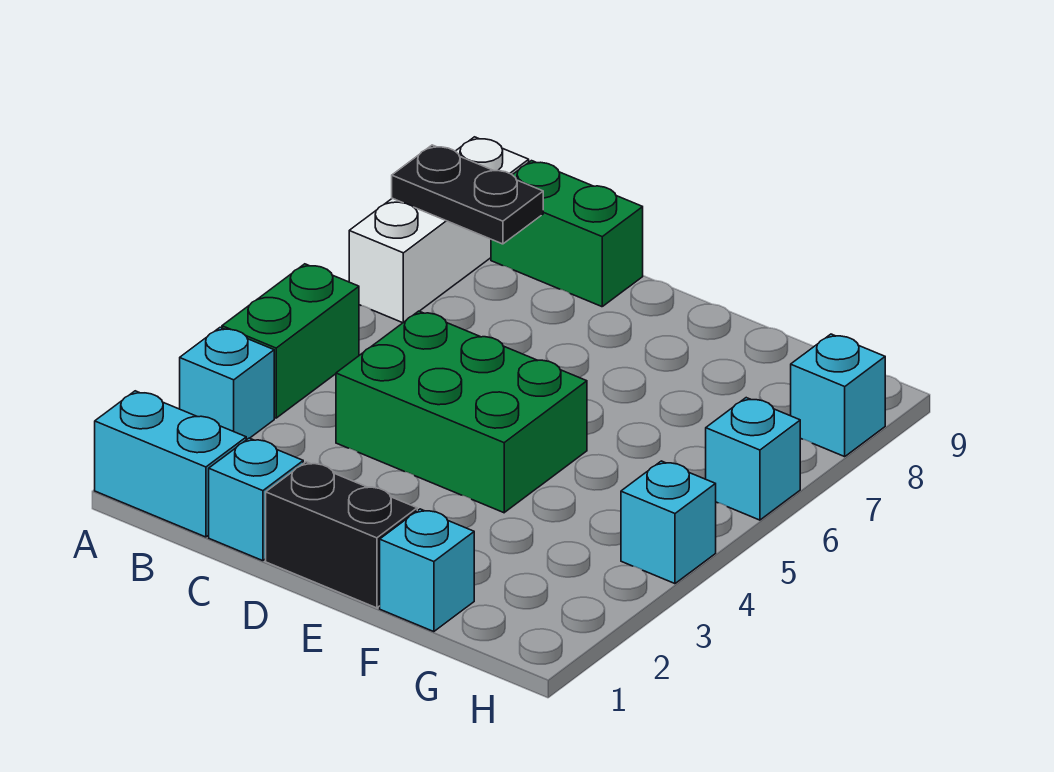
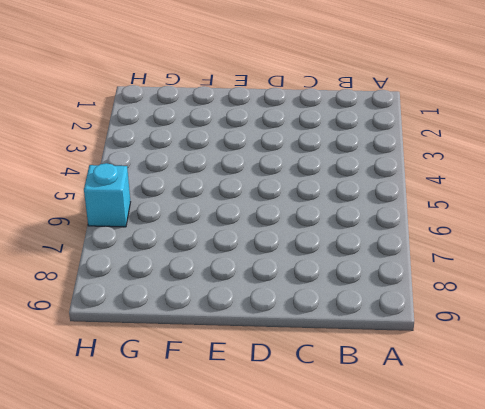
none -> cyan brick A1:B1 level 1
none -> cyan brick A3 level 1
none -> green brick A4:A5 level 1

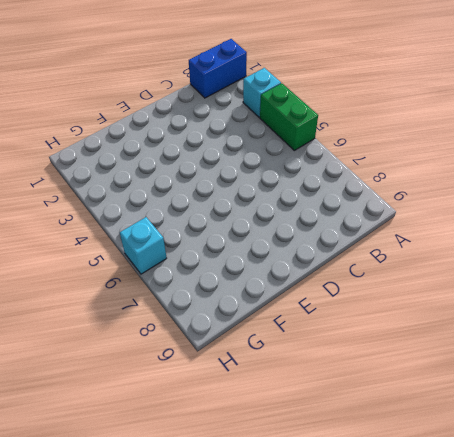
blue brick A1:B1 level 1 -> cyan brick A1:B1 level 1
none -> white brick A7:A9 level 1
none -> green brick B9:C9 level 1
none -> cyan brick C1 level 1

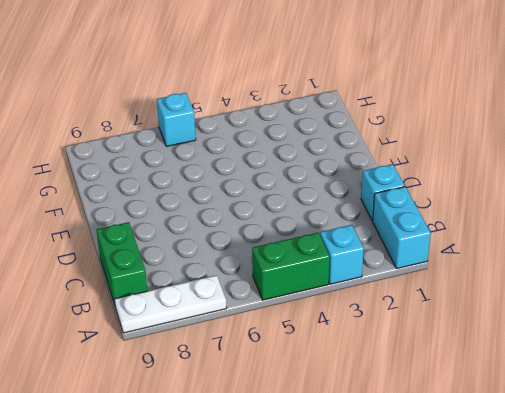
white plate A7:A9 level 1 -> white brick A7:A9 level 1
none -> green brick C4:E5 level 1
none -> black brick D1:E1 level 1
none -> cyan brick F1 level 1

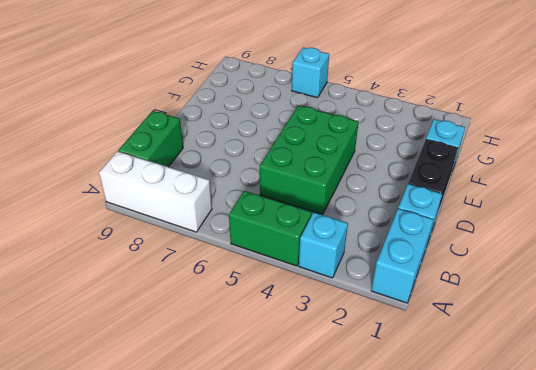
none -> cyan brick H4 level 1
none -> cyan brick H8 level 1
none -> black plate A8:B8 level 2

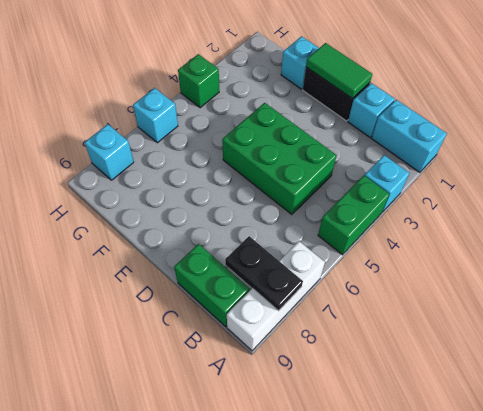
green tile D1:E1 level 2 -> none
green brick H4 level 1 -> cyan brick H4 level 1

